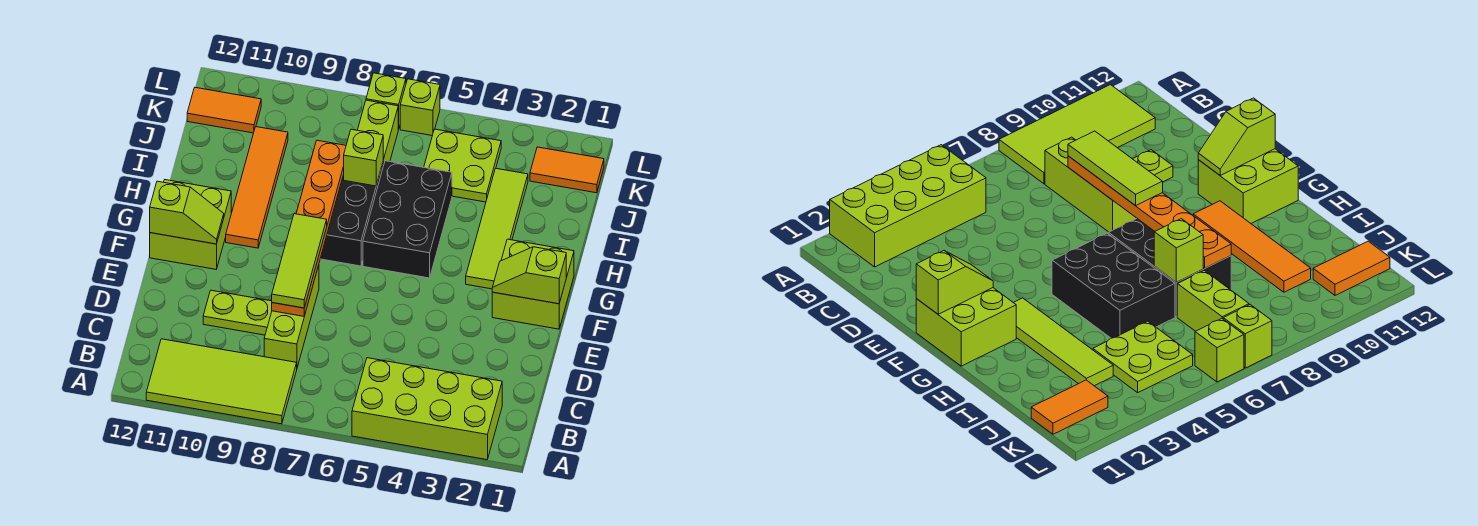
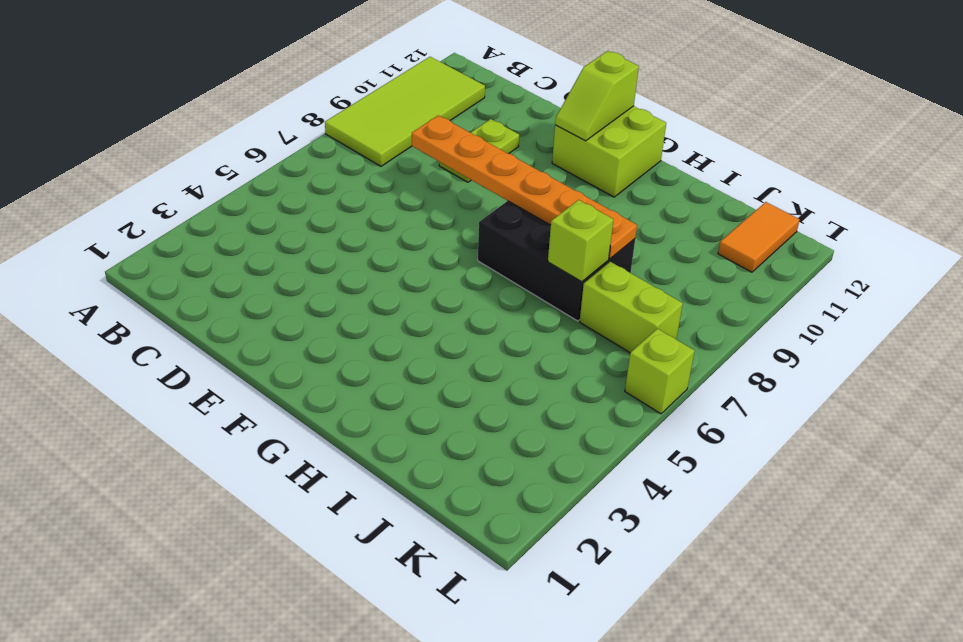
none -> lime brick A2:B5 level 1
none -> lime brick C8:E8 level 1
none -> lime brick F1:G2 level 1

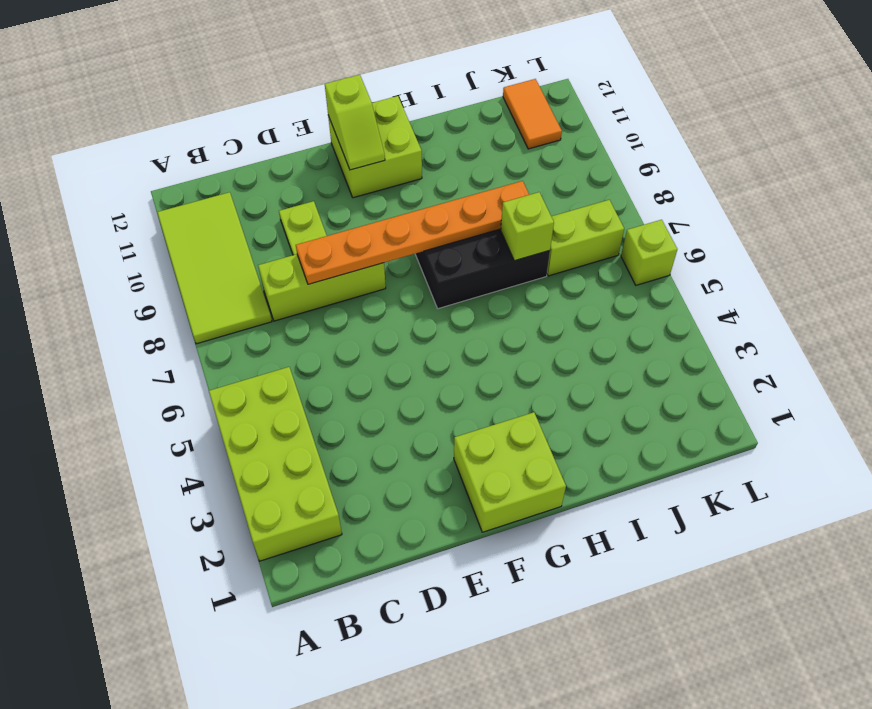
none -> lime tile G3:J3 level 1
none -> black brick G5:I6 level 1
none -> orange tile G10:J10 level 1

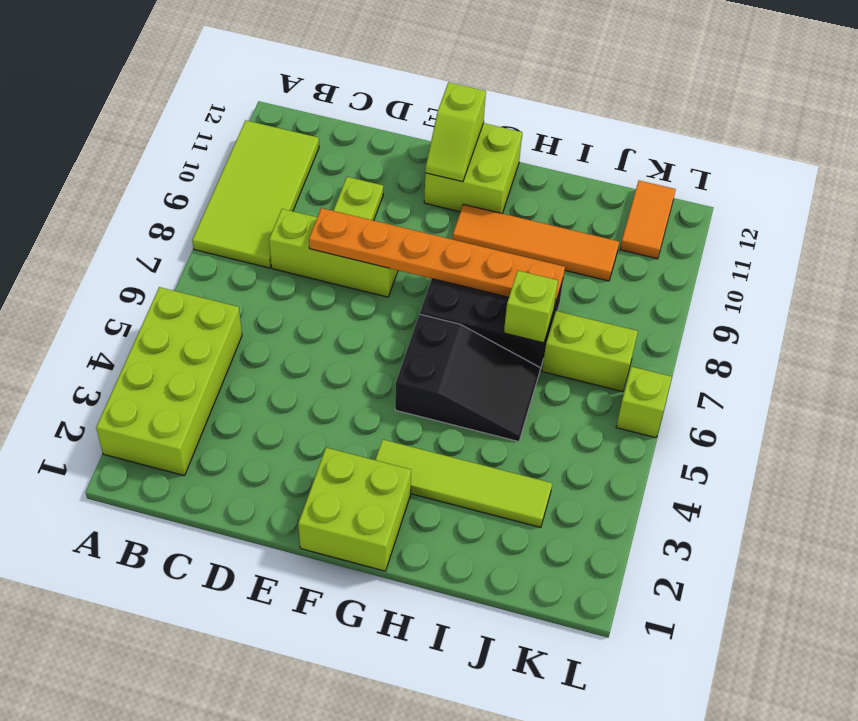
black slope G5:I6 level 1 top G -> black brick G5:I6 level 1
none -> lime plate J4:K5 level 1
none -> orange tile K1:K2 level 1
none -> lime brick L7 level 1

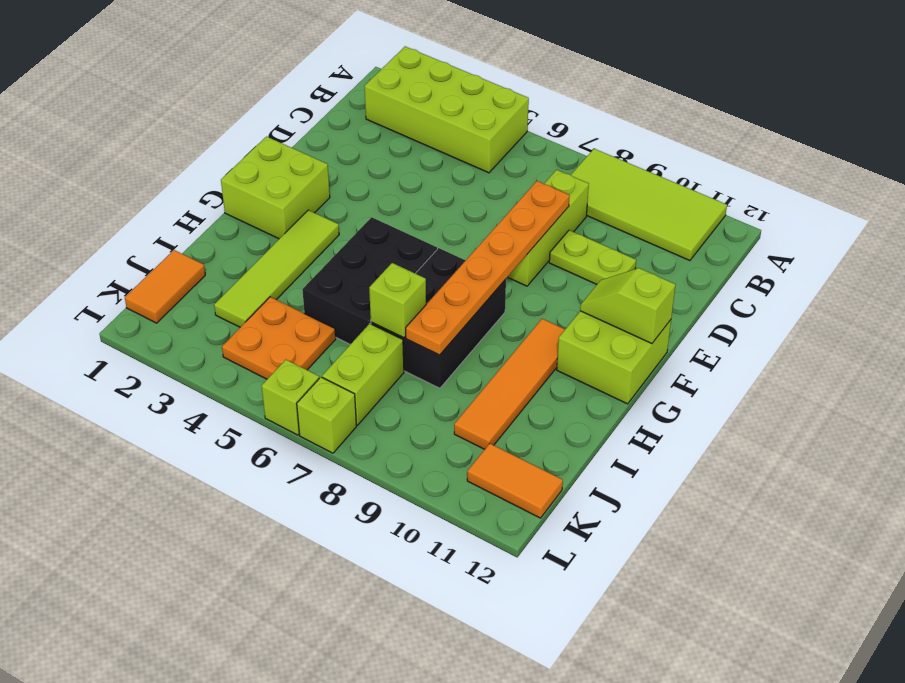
orange tile J1:K1 level 1 -> orange tile K1:K2 level 1
orange plate J4:K5 level 1 -> lime plate J4:K5 level 1
none -> lime slope F1:F2 level 2 top 1
none -> lime tile D8:F8 level 3

